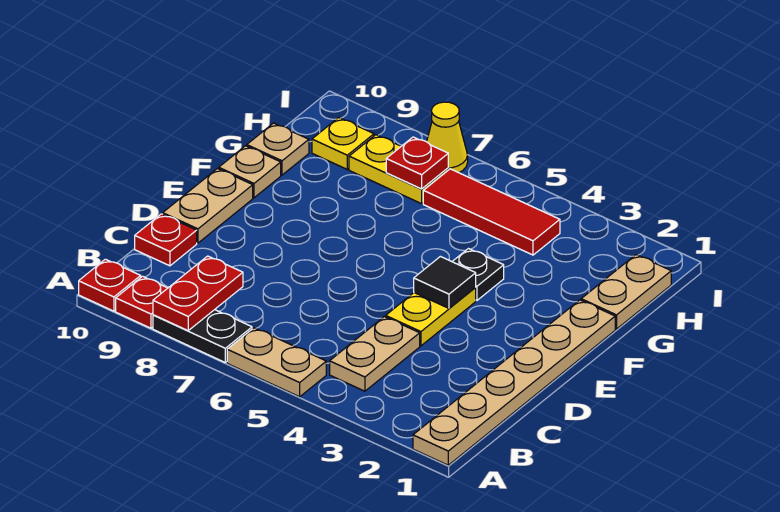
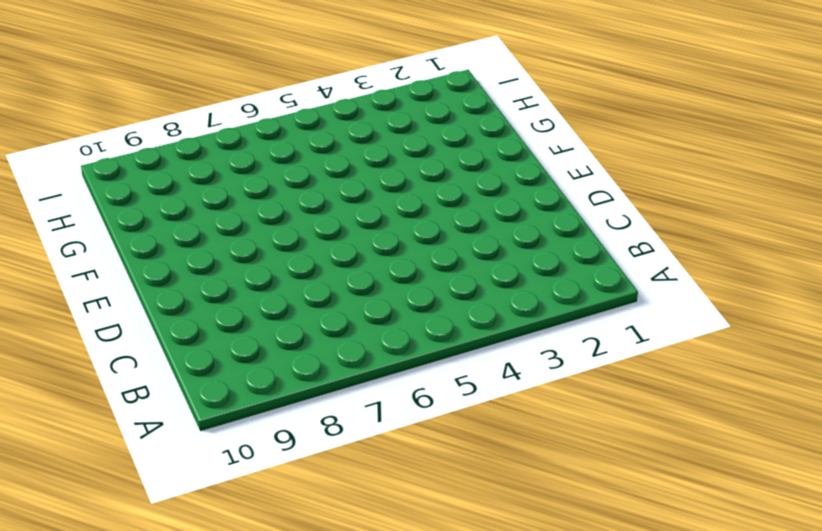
none -> tan plate A1:F1 level 1
none -> tan plate A5:A6 level 1
none -> black plate A7:A8 level 1

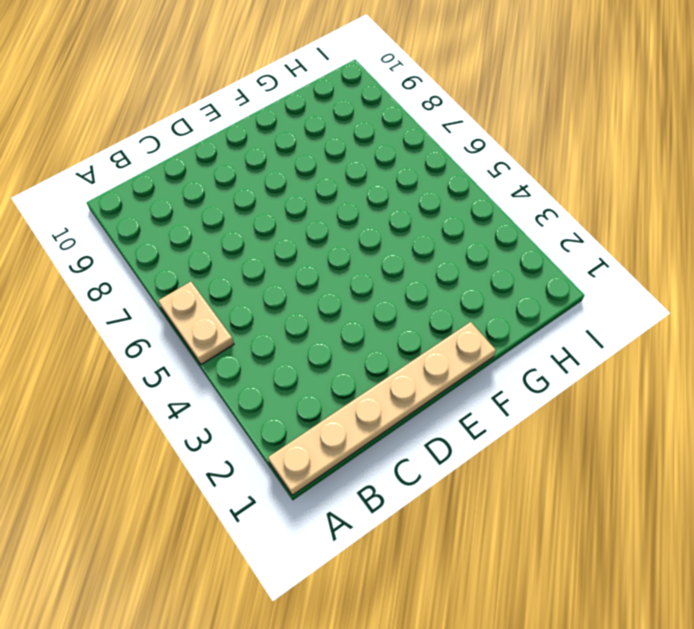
none -> black plate A7:A8 level 1
none -> red plate A9 level 1
none -> red plate A10 level 1

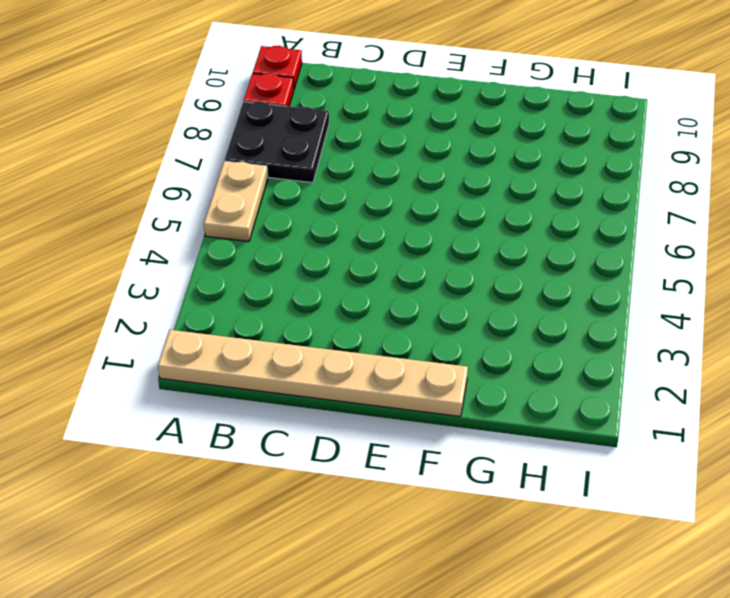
black plate A7:B8 level 1 -> black plate A7:A8 level 1
none -> tan plate B4:C4 level 1
none -> red plate C10 level 1
none -> yellow plate D4:E4 level 1

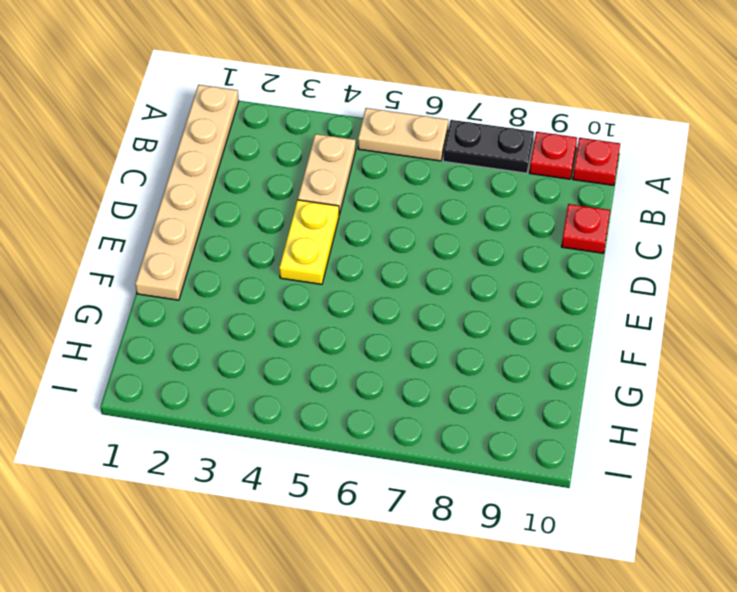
none -> tan plate D10:E10 level 1
none -> black plate F4 level 1
none -> tan plate F10 level 1

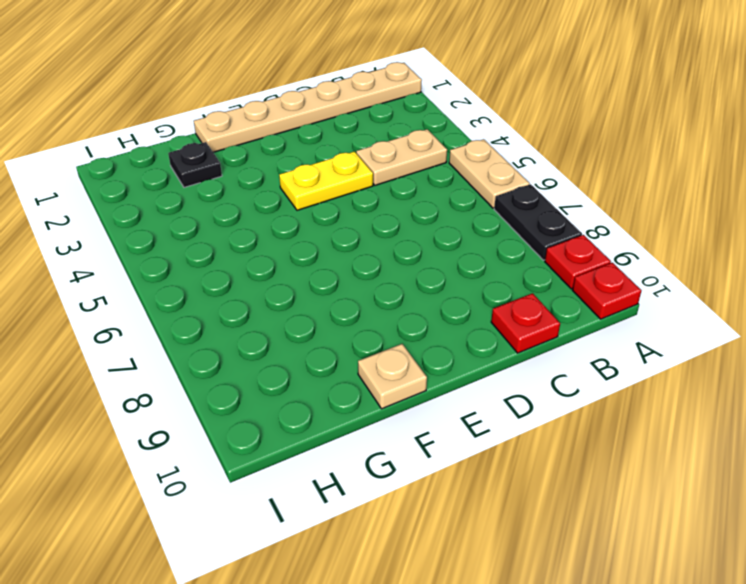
black plate G2 level 1 -> black plate F4 level 1
none -> tan plate D10:E10 level 1
none -> tan plate G1:H1 level 1
none -> tan plate G10 level 1

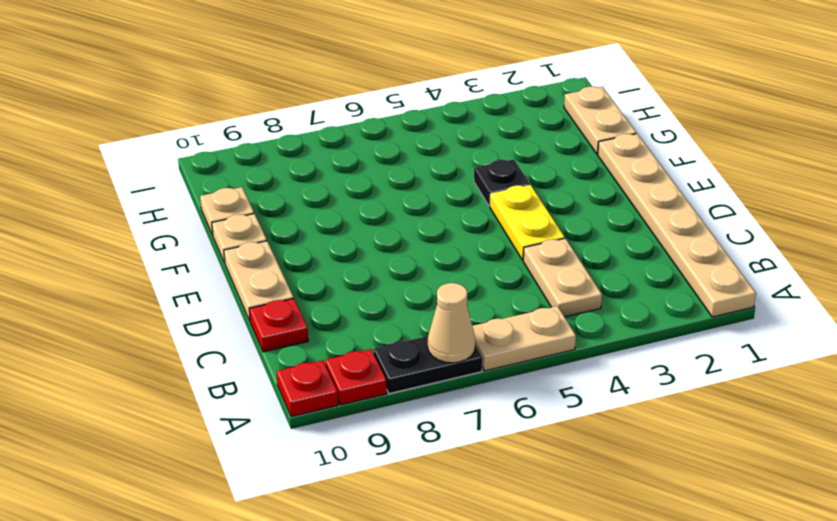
tan cone A7 level 2 -> none
none -> red tile H4:H6 level 1
none -> yellow plate H7:H8 level 1
none -> yellow plate H9 level 1

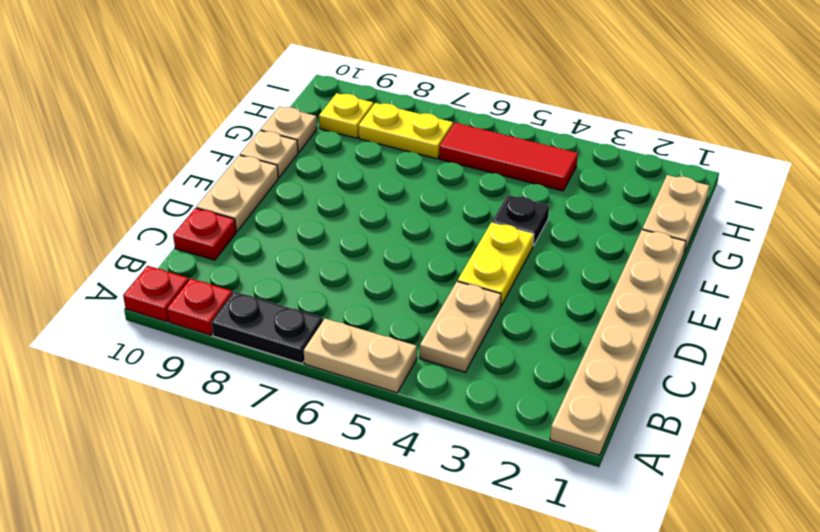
none -> yellow cone I7 level 1
none -> red plate A8:B8 level 2
none -> black tile E4 level 2

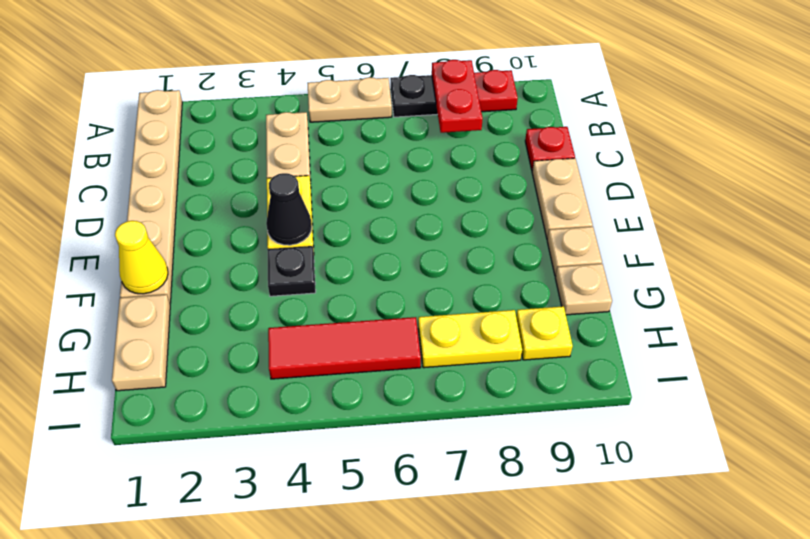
black cone E4 level 2 -> black tile E4 level 2
yellow cone F1 level 2 -> yellow cone I7 level 1
none -> red plate A10 level 1
none -> red plate H7 level 2

